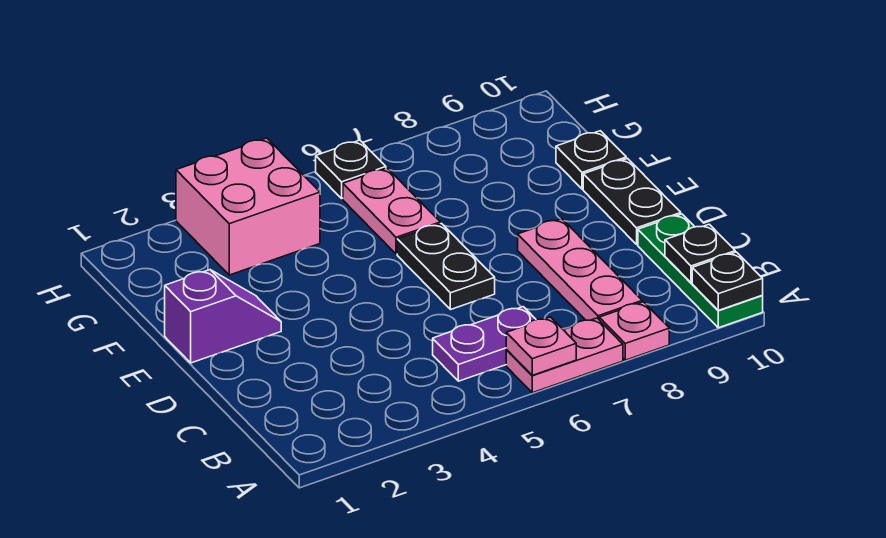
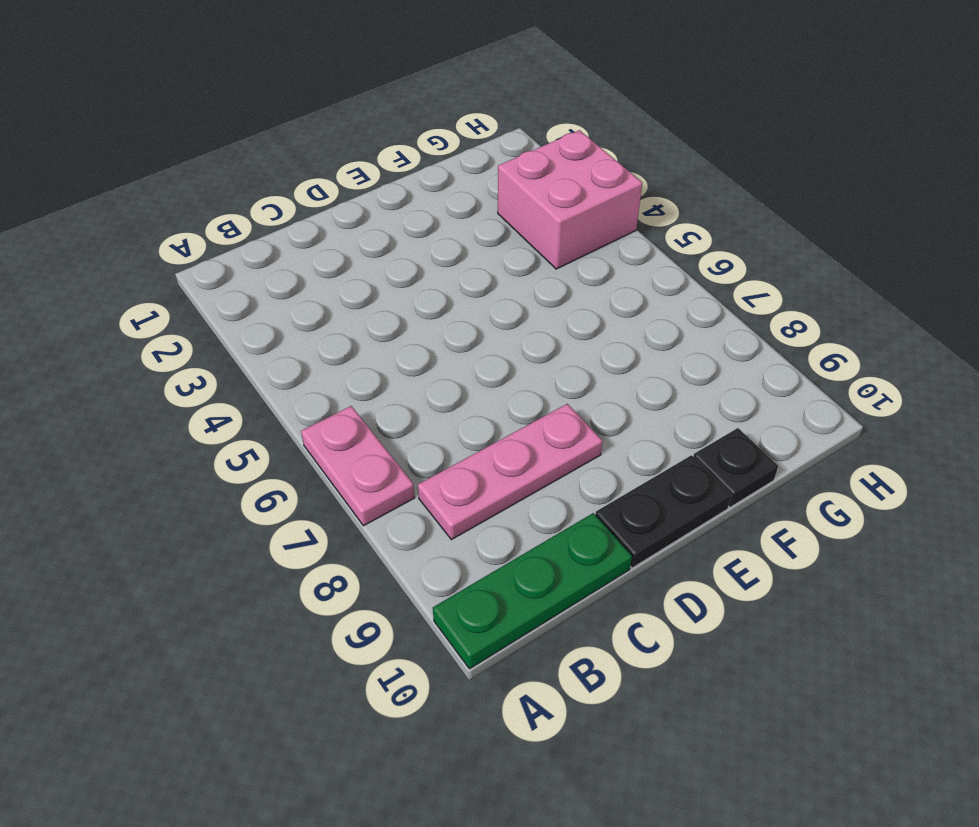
none -> pink plate A8 level 1
none -> purple plate B5:B6 level 1
none -> black plate D6:E6 level 1

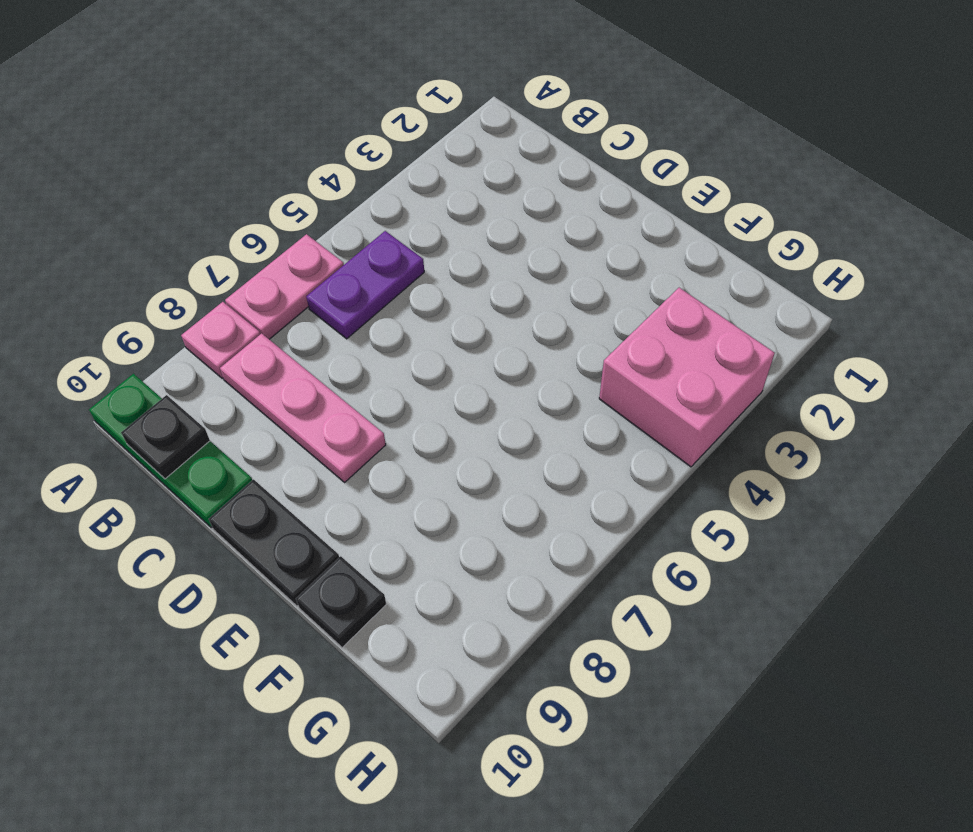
none -> black plate D6:E6 level 1
none -> purple slope E1:E2 level 1 top 1
none -> pink plate F6:G6 level 1

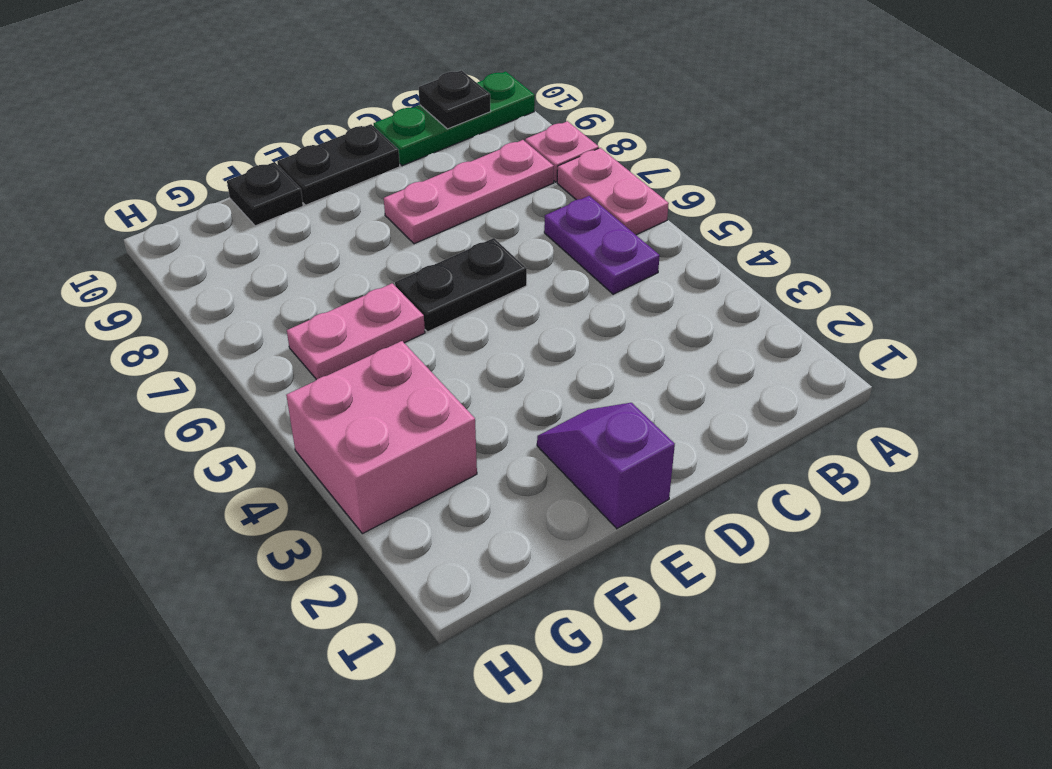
none -> black plate H6 level 1
none -> pink plate A6 level 2
none -> black plate A10 level 2

